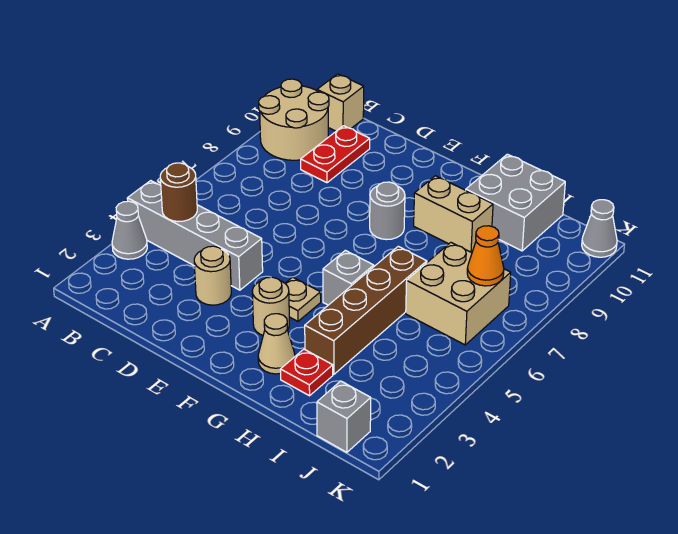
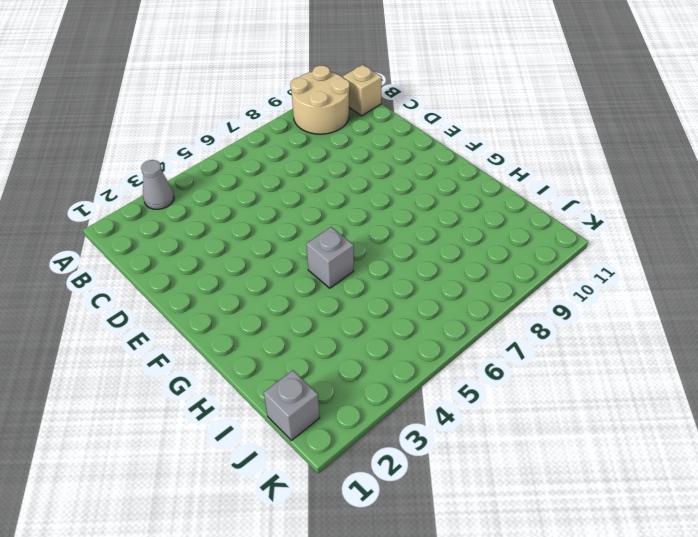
none -> grey brick A4:D4 level 1
none -> red plate C9:C10 level 1
none -> tan round brick D3 level 1

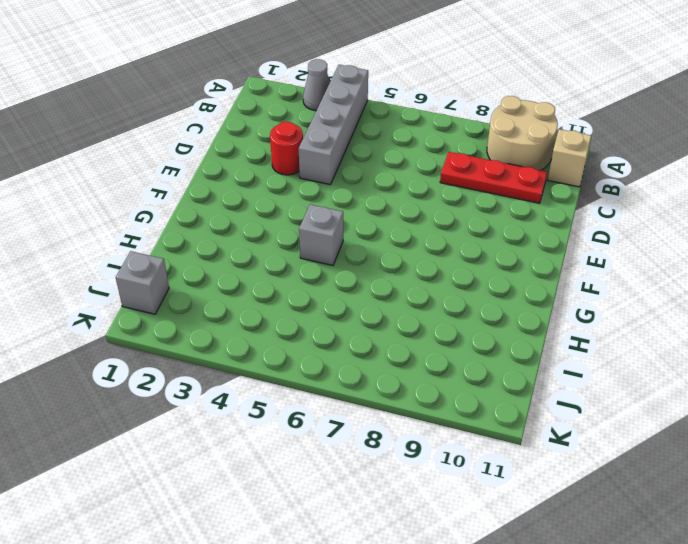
red plate C8:C10 level 1 -> red plate C9:C10 level 1
red round brick D3 level 1 -> tan round brick D3 level 1
none -> tan round brick F3 level 1
none -> tan plate F4 level 1
none -> grey round brick F8 level 1

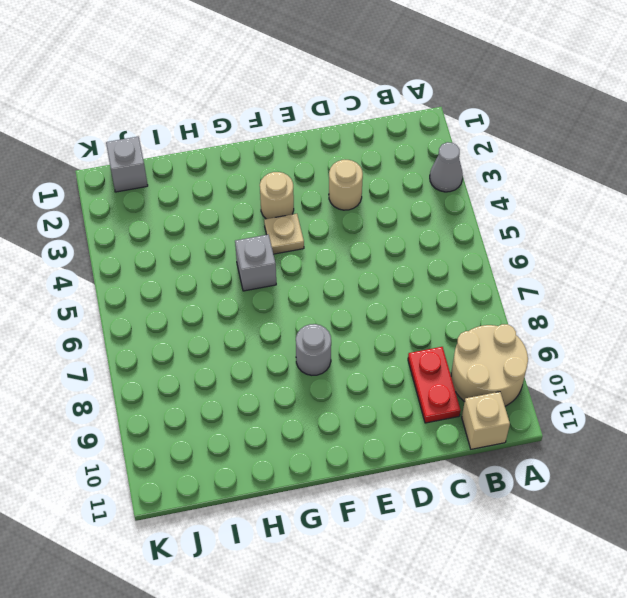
none -> grey brick A4:D4 level 1
none -> tan cone G2 level 1
none -> tan brick G9:H9 level 1

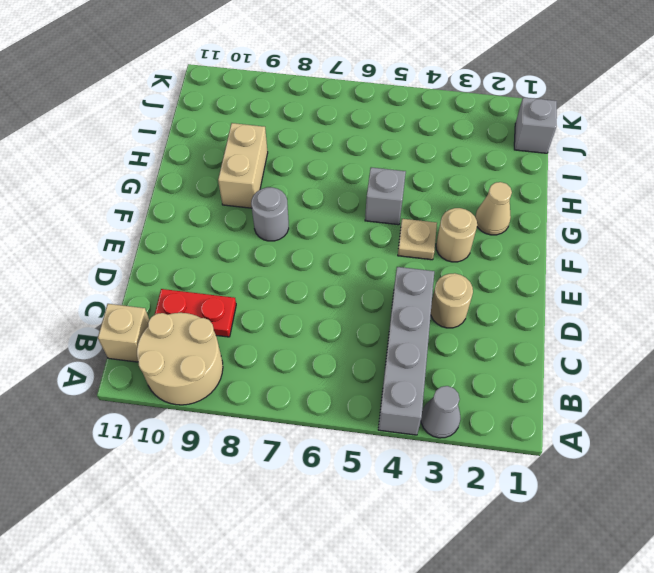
none -> red plate H2 level 1
none -> brown brick H3:H6 level 1
none -> grey brick H10:I11 level 1

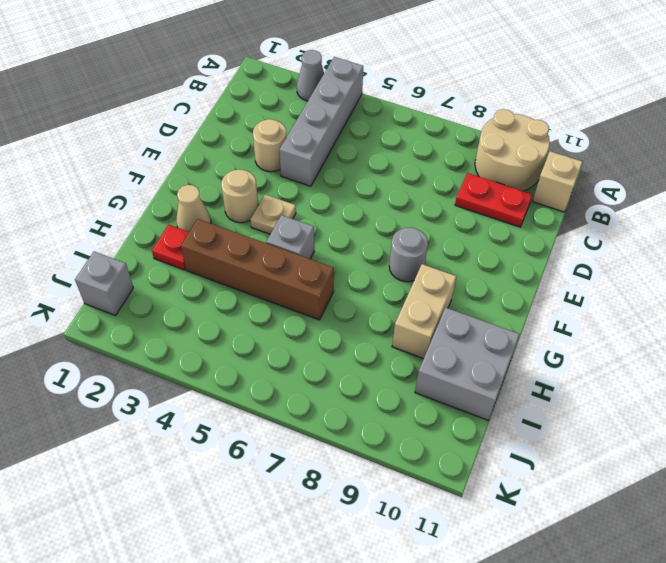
none -> tan brick I6:J7 level 1
none -> grey cone K11 level 1
none -> brown round brick B4 level 2

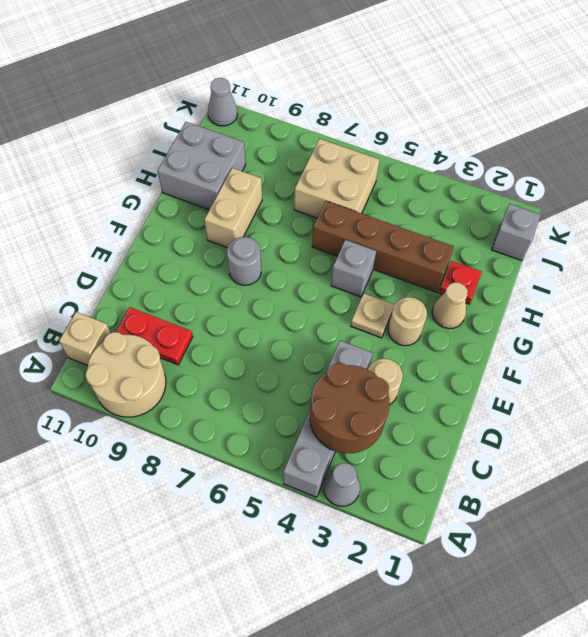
brown round brick B3:C4 level 2 -> brown round brick B4 level 2
none -> orange cone J7 level 2

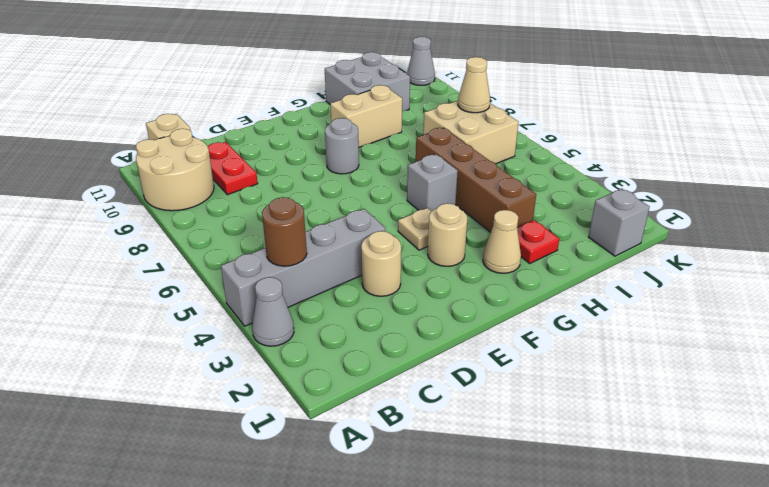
tan cone J7 level 2 -> orange cone J7 level 2

